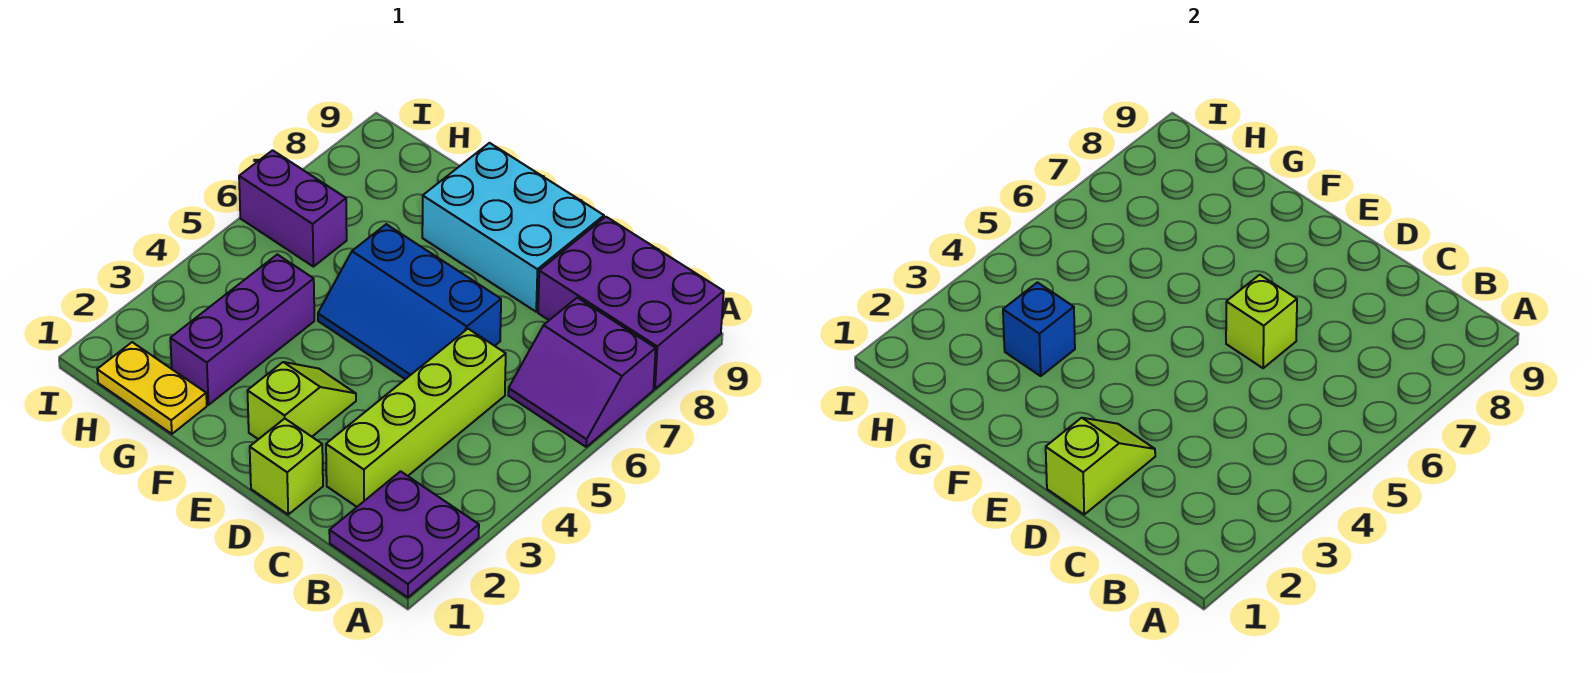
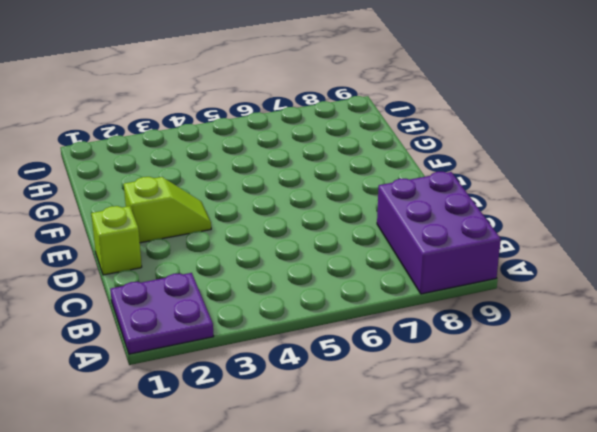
none -> purple slope A6:B7 level 1 top 7
none -> lime brick C2:C5 level 1
none -> blue slope D5:F6 level 1 top 6

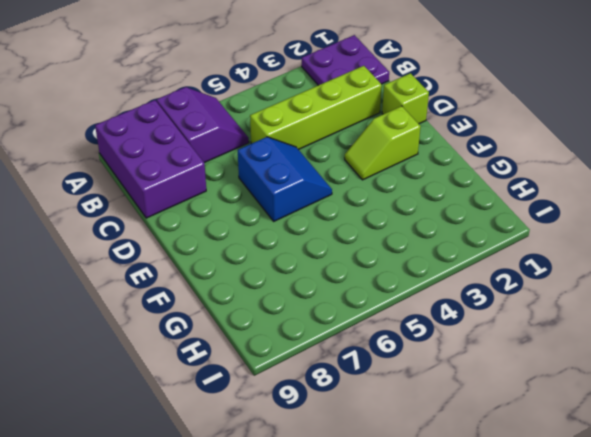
blue slope D5:E6 level 1 top 6 -> blue slope D5:F6 level 1 top 6
none -> cyan brick D8:F9 level 1
none -> yellow plate G1:H1 level 1
none -> purple brick G2:G4 level 1

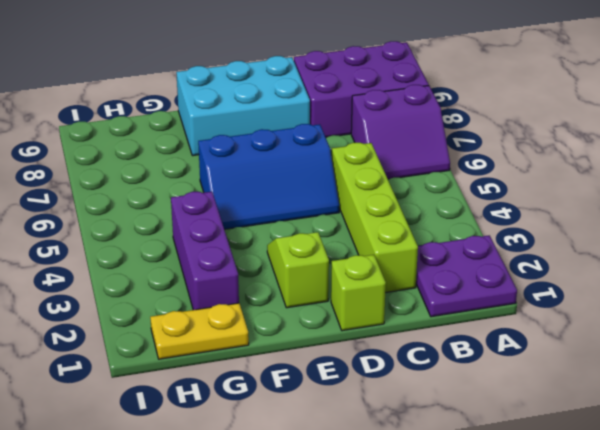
none -> purple brick H6:I6 level 1
none -> lime slope D1:D2 level 2 top 1
none -> lime brick D6 level 2

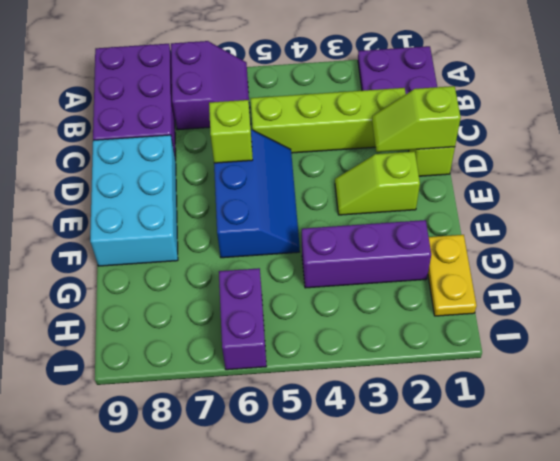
none -> blue brick G3 level 2

